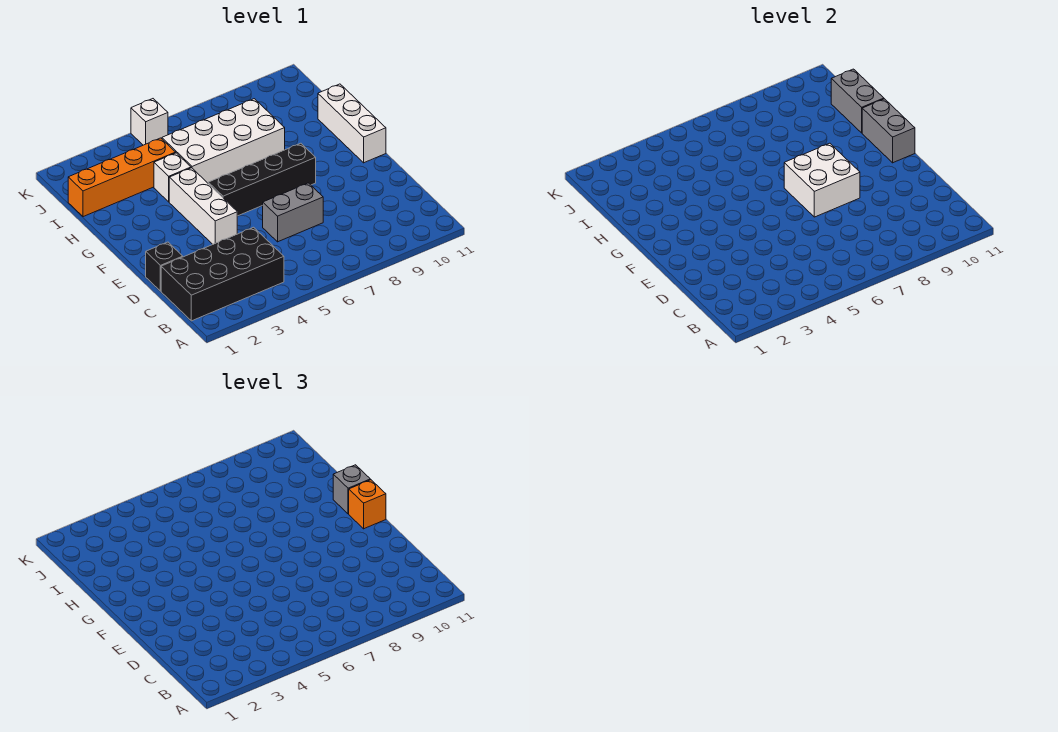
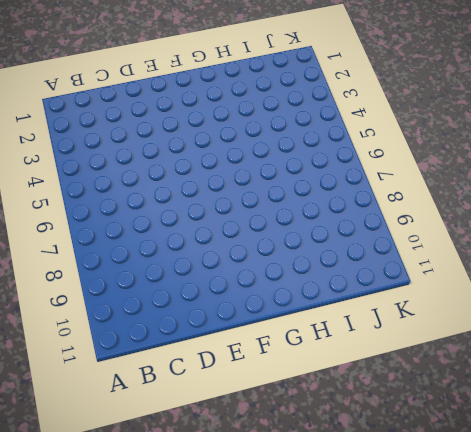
none -> black brick B1:C4 level 1
none -> black brick D1 level 1
none -> grey brick D6:D7 level 1

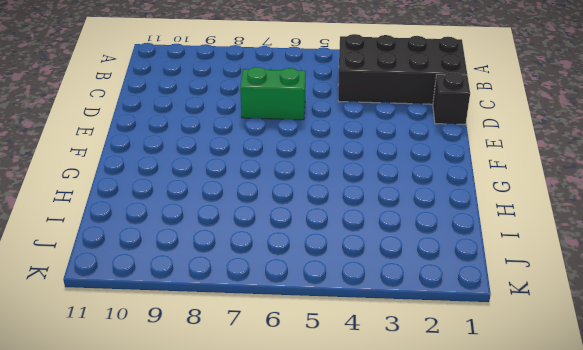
green brick D6:D7 level 1 -> grey brick D6:D7 level 1
none -> white brick E4:G4 level 1
none -> black brick F5:F8 level 1
none -> white brick F11:H11 level 1

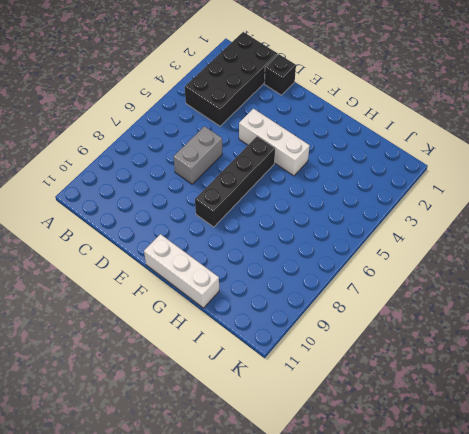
none -> white brick H4 level 1
none -> white brick H5:I8 level 1
none -> orange brick I1:I4 level 1

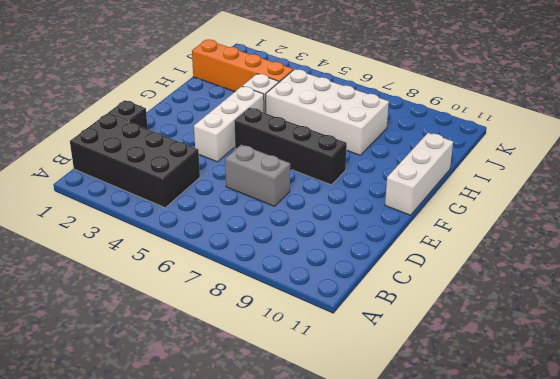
none -> white brick K5 level 1
none -> white brick E7:F8 level 2
none -> grey brick F11:G11 level 2

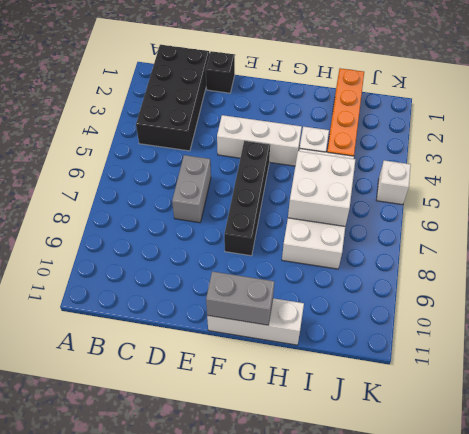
white brick H6:I7 level 2 -> white brick E7:F8 level 2
none -> grey brick H11:I11 level 2
none -> orange brick F11 level 3
none -> grey brick G11 level 3

